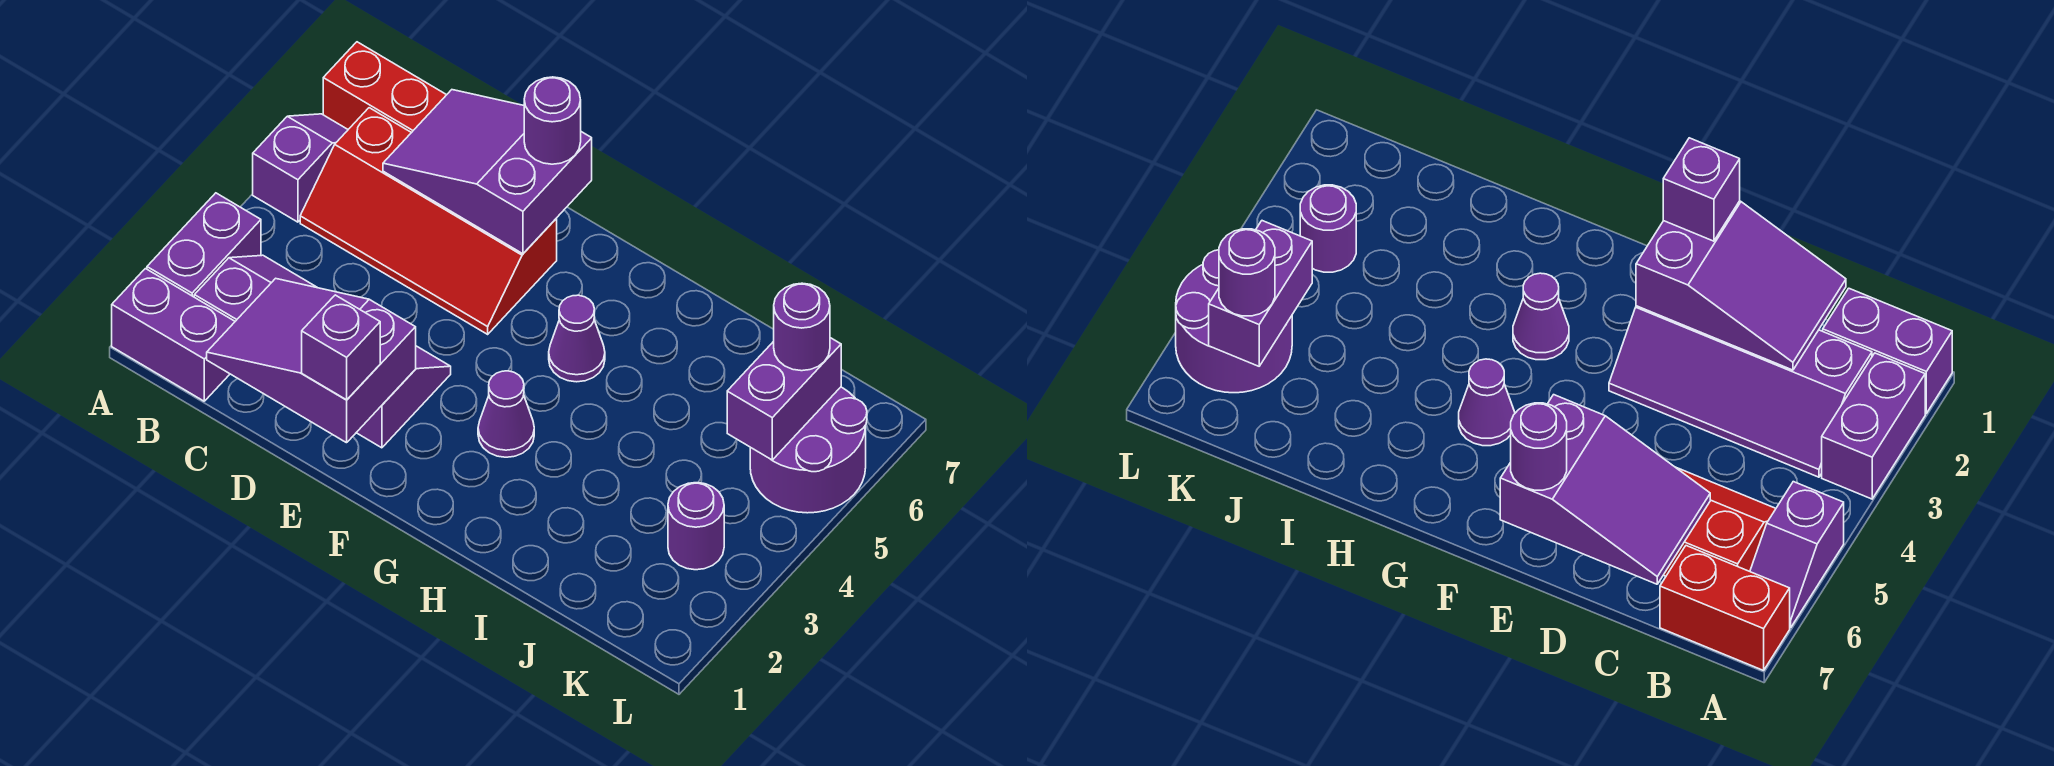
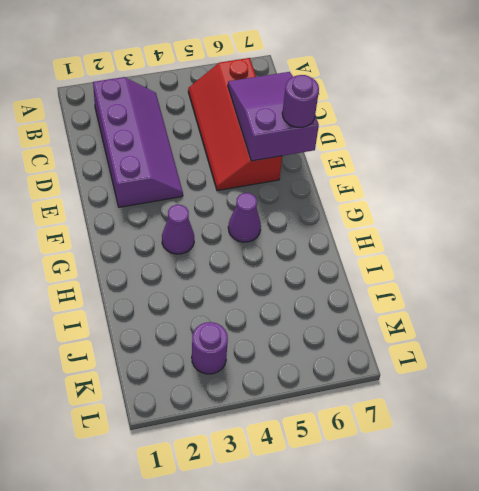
none -> purple brick A1:B1 level 1
none -> purple brick A2:A3 level 1
none -> purple slope A5:A6 level 1 top 5

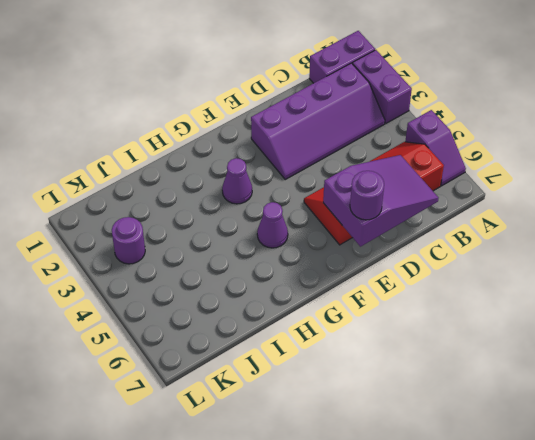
none -> red brick A7:B7 level 1
none -> purple round brick K5:L6 level 1
none -> purple slope C1:E2 level 2 top E

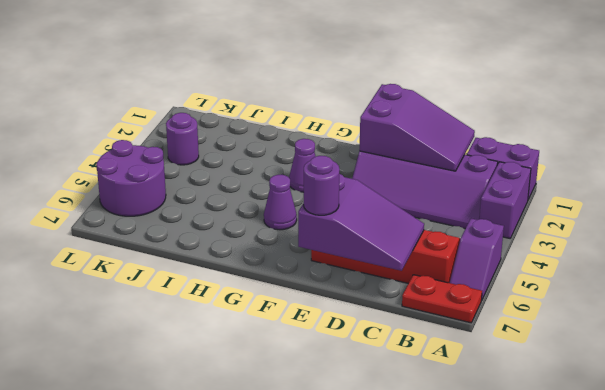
red plate A7:B7 level 1 -> red brick A7:B7 level 1
none -> purple brick K5:K6 level 2
none -> purple brick E1 level 3
none -> purple round brick K6 level 3

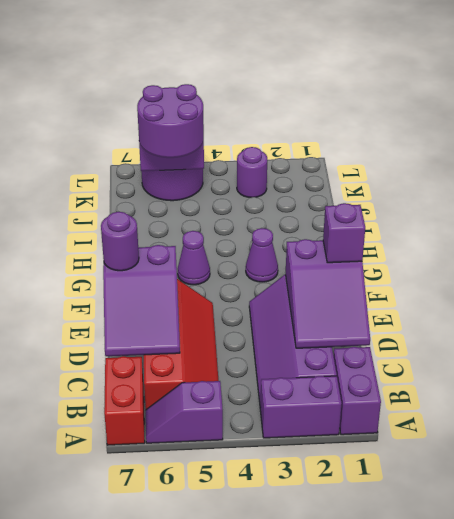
purple round brick J5:K6 level 3 -> purple round brick K6 level 3

